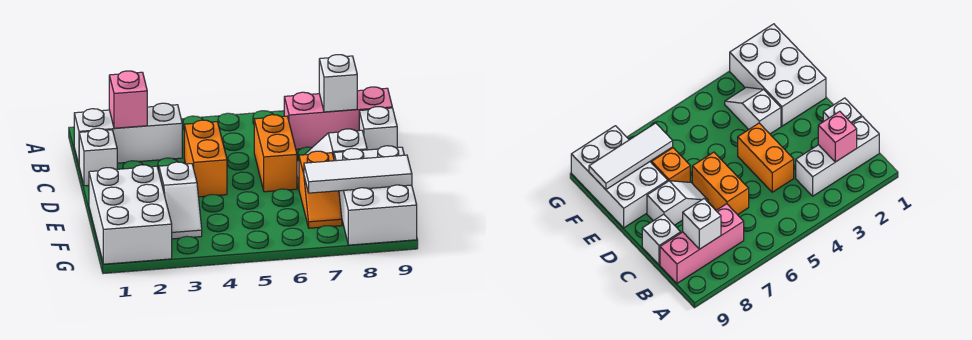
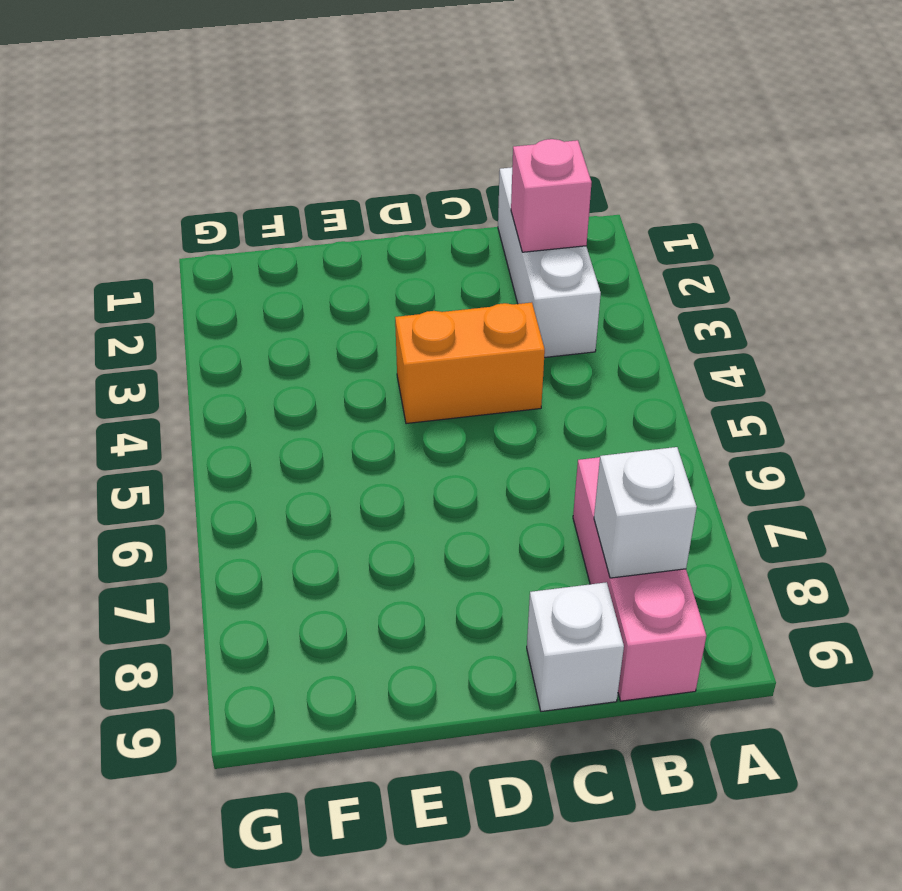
none -> white brick C1 level 1
none -> orange brick C6:D6 level 1
none -> white slope D7:D8 level 1 top 8

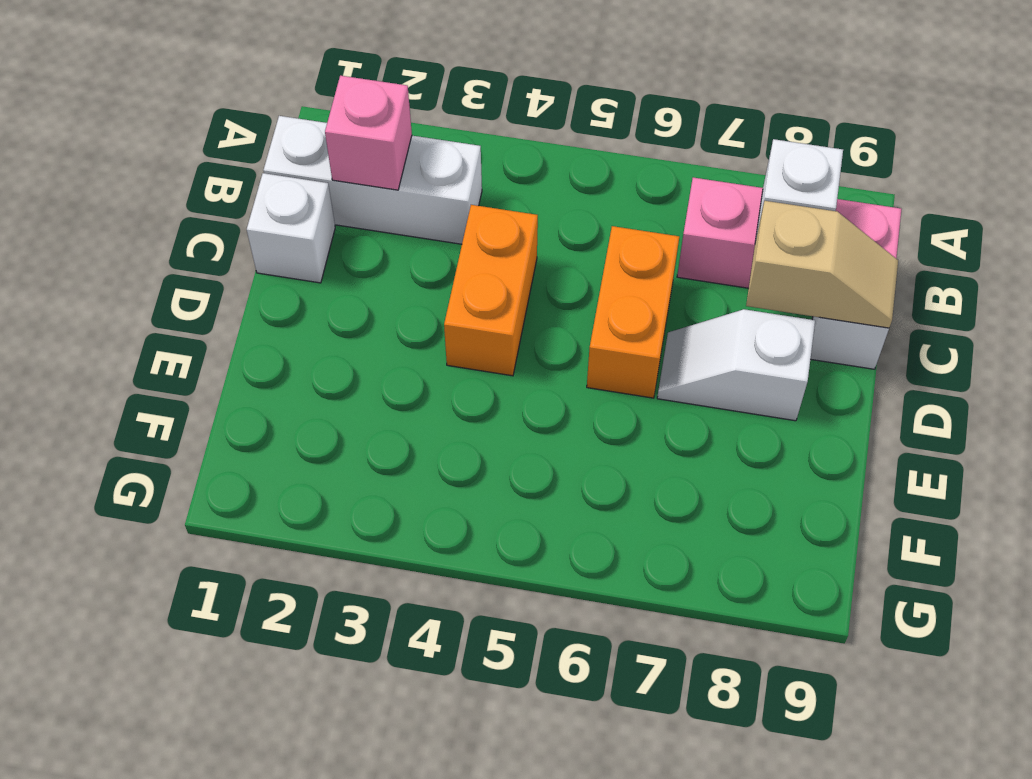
tan slope C8:C9 level 2 top 8 -> none
none -> white brick E1:G2 level 1
none -> white slope E3:F3 level 1 top E
none -> orange slope E7:F7 level 1 top E

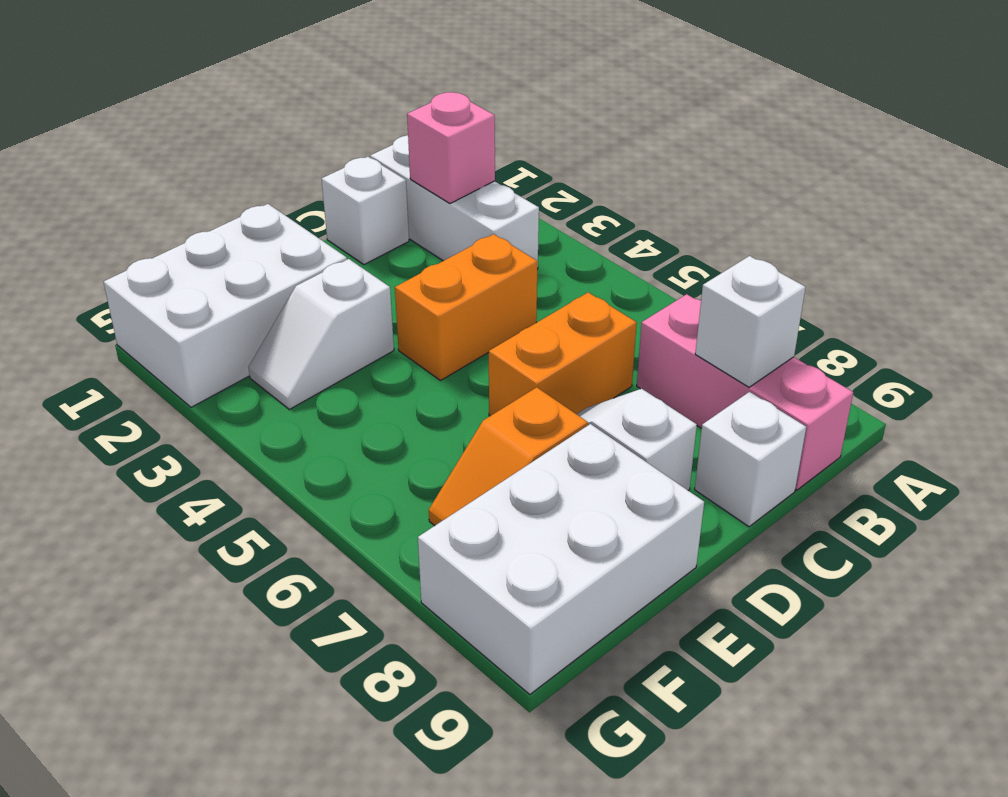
none -> white tile F7:F9 level 2

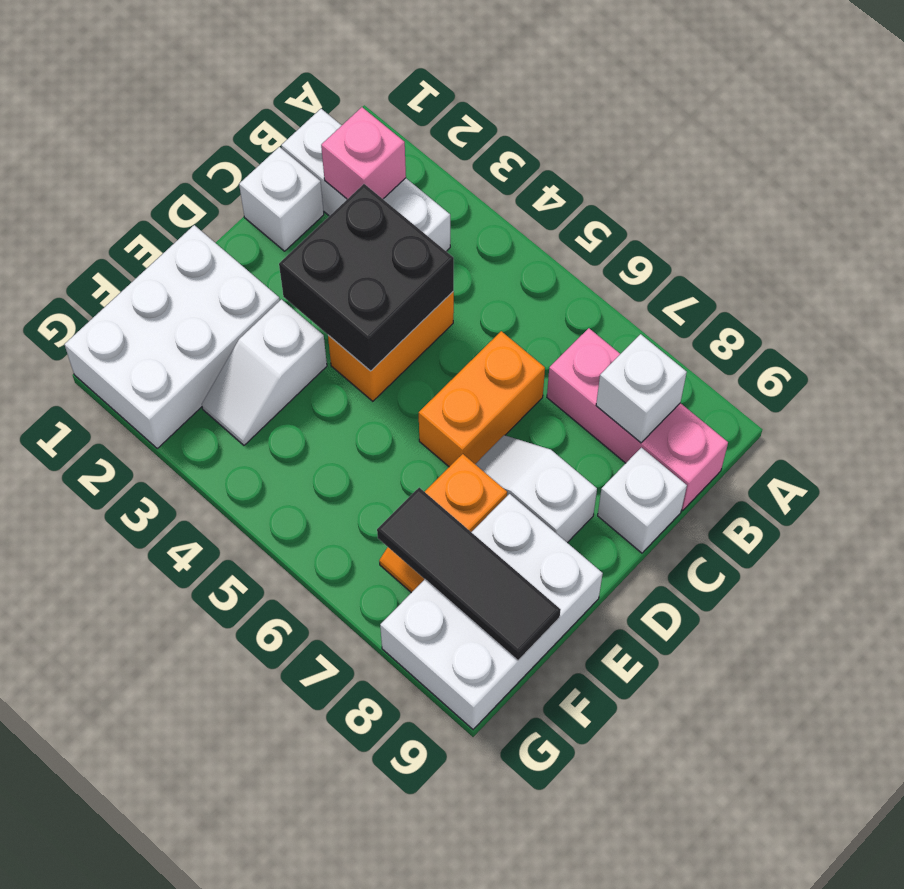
black brick C3:D4 level 2 -> none
black tile F7:F9 level 2 -> white tile F7:F9 level 2

